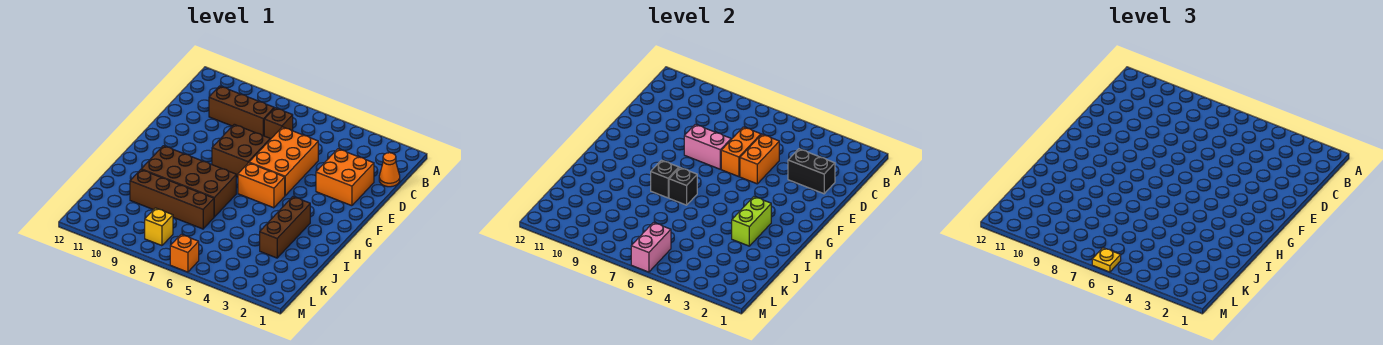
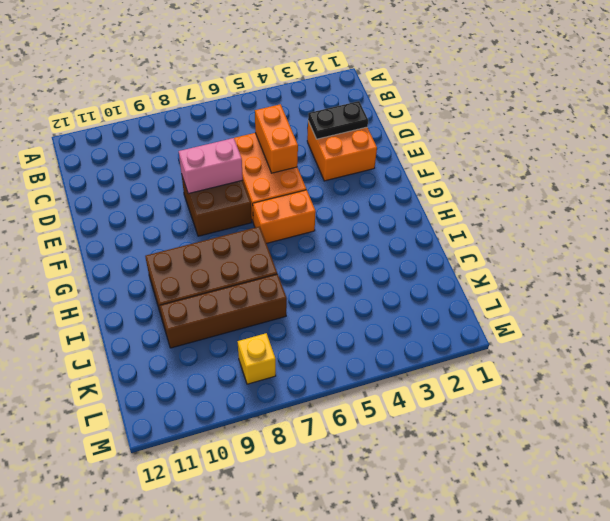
black plate D2:D3 level 2 -> black brick D2:D3 level 2
none -> orange cone C1 level 1
none -> brown brick C7 level 1
none -> brown brick C8:C10 level 1

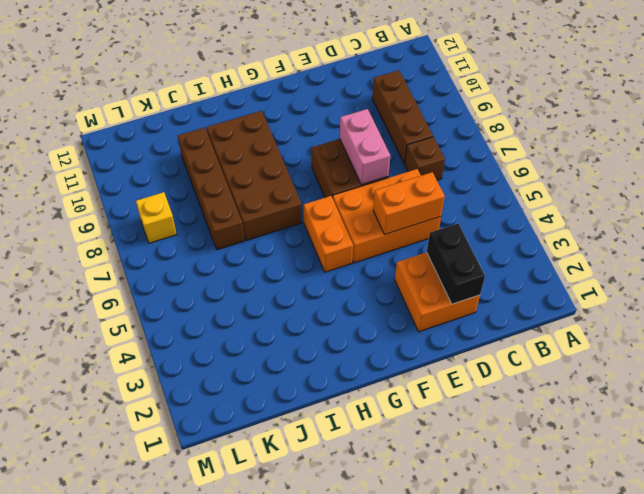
none -> orange cone C1 level 1
none -> brown brick H3:J3 level 1
none -> orange brick M6 level 1

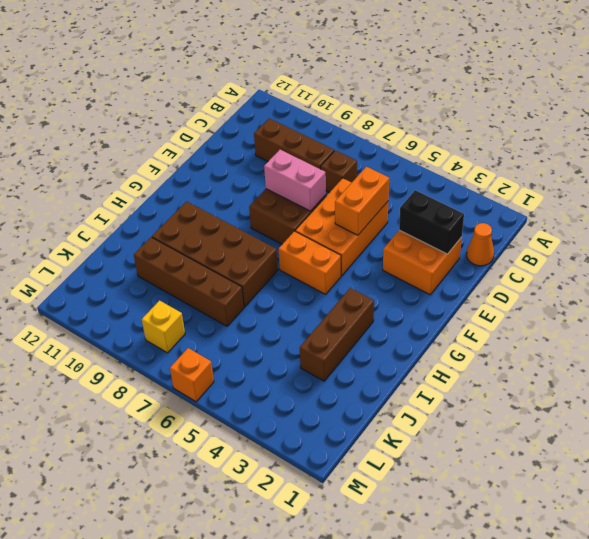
none -> orange brick D6:E6 level 2
none -> lime brick H3:I3 level 2
none -> black brick H7 level 2

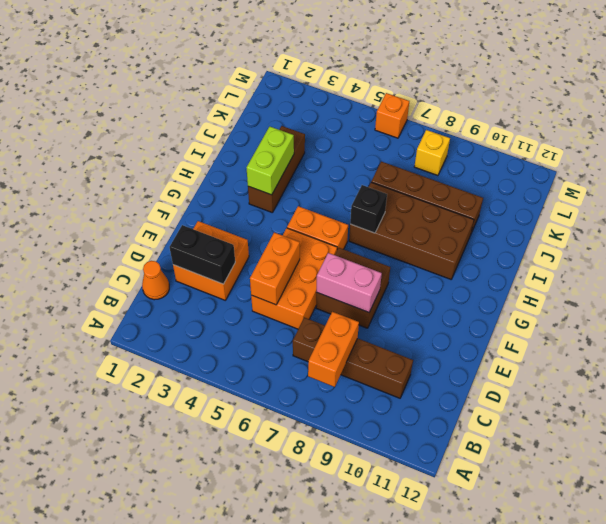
orange brick B8:C8 level 2 -> orange brick D6:E6 level 2
none -> black brick H8 level 2
none -> pink brick L6:M6 level 2
none -> yellow plate M6 level 3

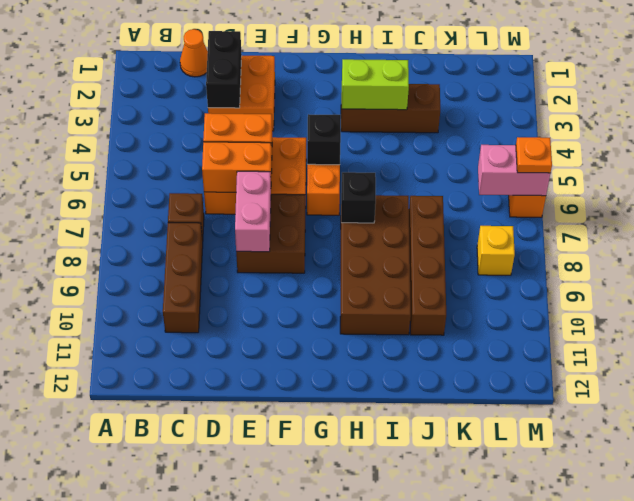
black brick G5 level 2 -> black brick H8 level 2
orange plate M6 level 3 -> yellow plate M6 level 3

